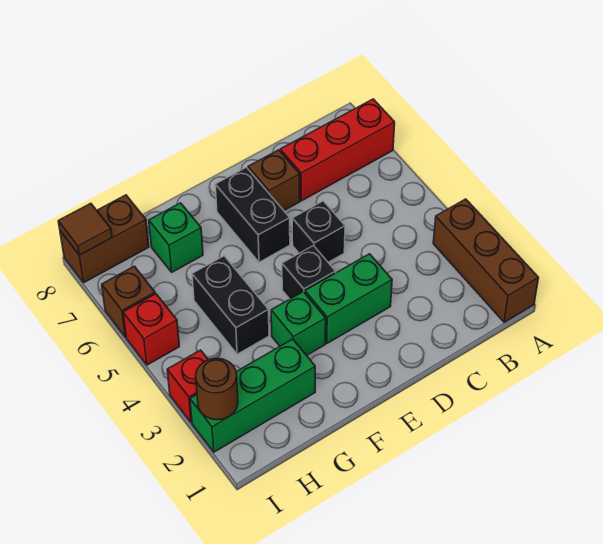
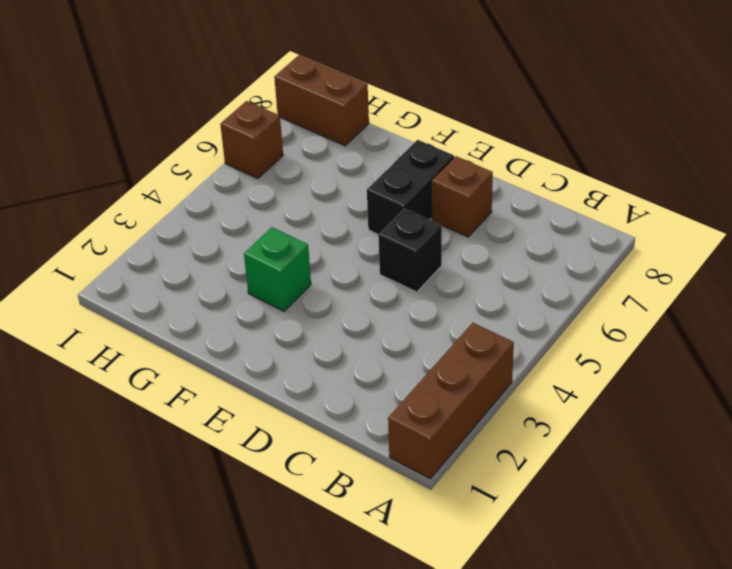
none -> red brick A7:C7 level 1
none -> green brick D3:E3 level 1
none -> black brick E4 level 1

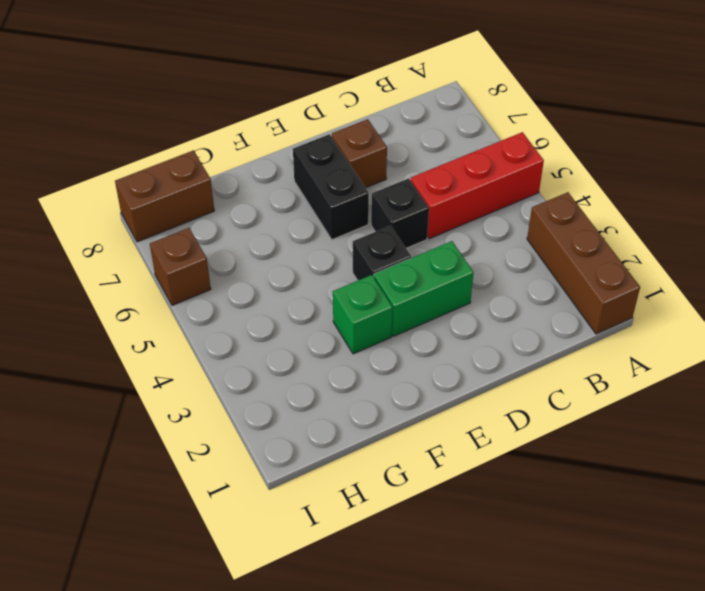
red brick A5:C5 level 1 -> red brick A7:C7 level 1
none -> green brick G2:I2 level 1
none -> black brick G4:G5 level 1
none -> green brick G7 level 1

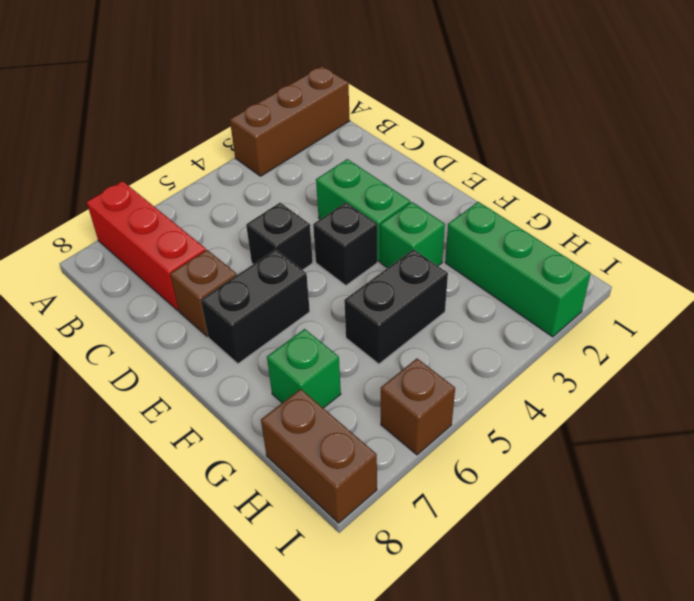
none -> red brick I3 level 1
none -> red brick I5 level 1
none -> brown round brick I2 level 2

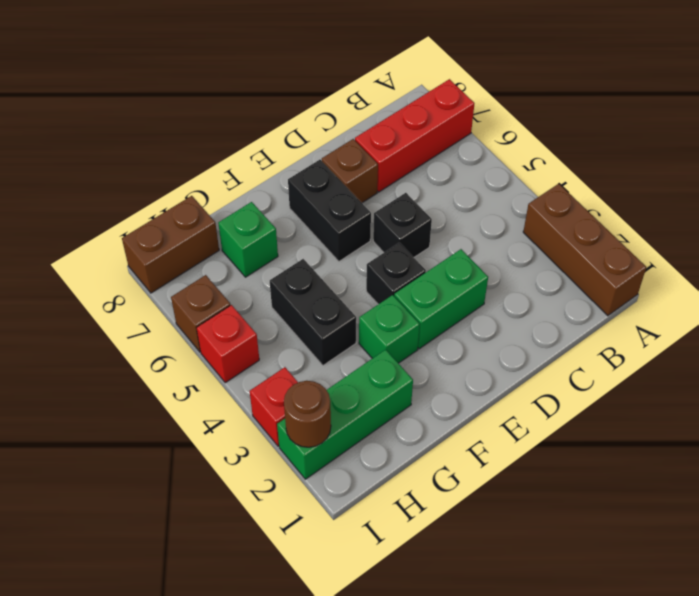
none -> brown tile I8 level 2

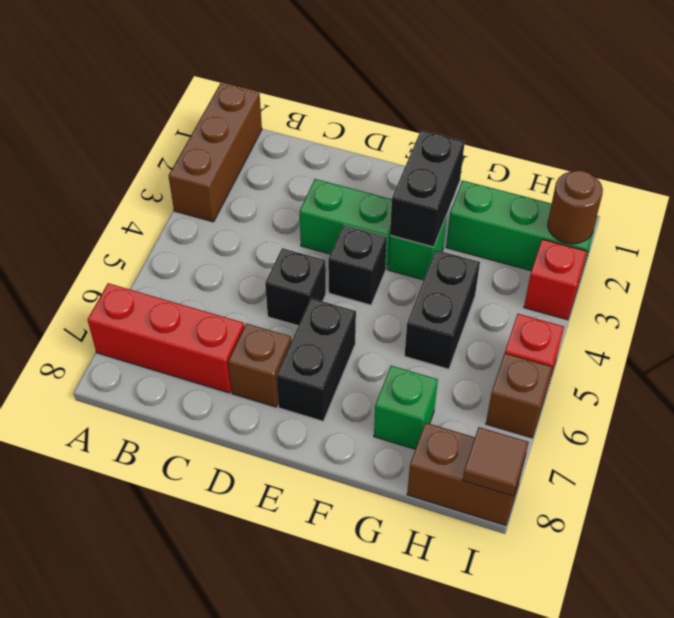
black brick F2:F3 level 2 -> none

